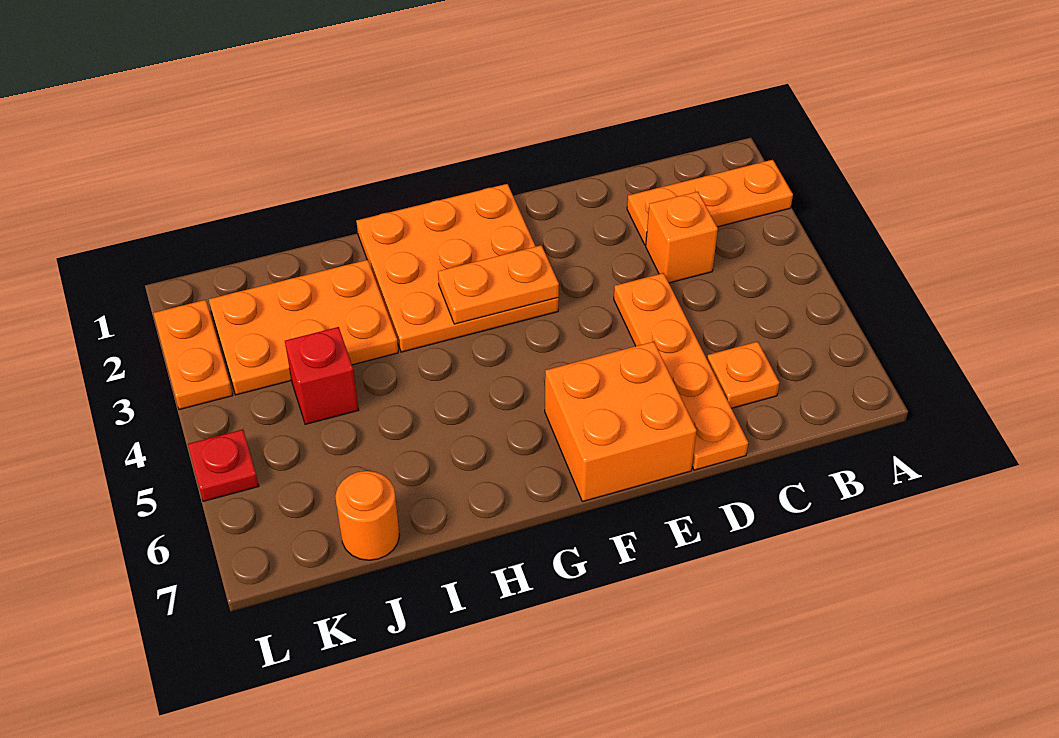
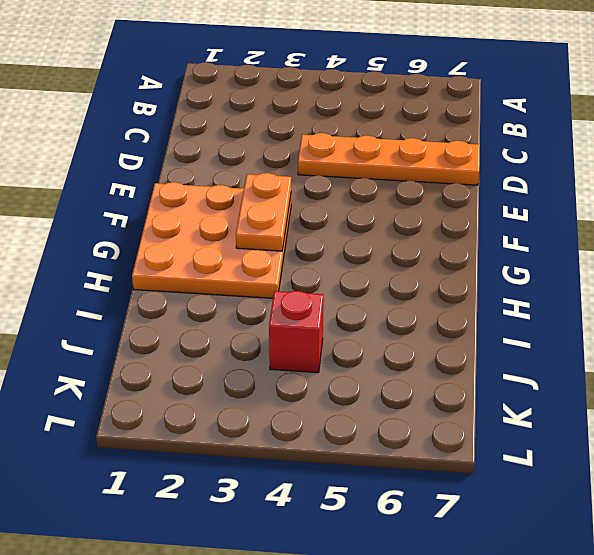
none -> orange plate A2:C2 level 1
none -> orange brick C3 level 1
none -> orange plate C6 level 1

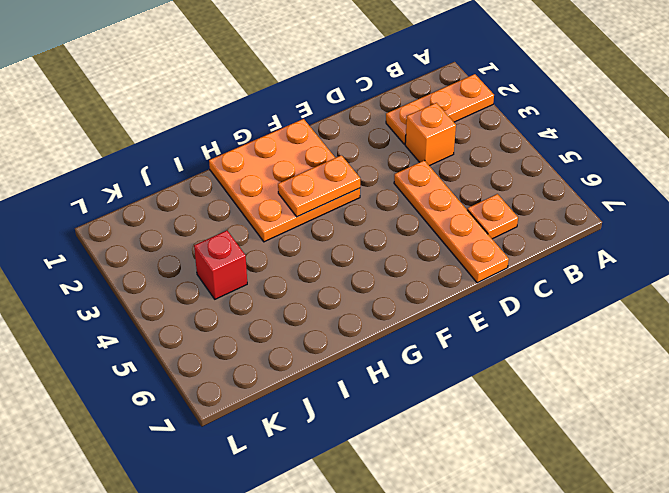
none -> orange brick E6:F7 level 1
none -> orange plate I2:K3 level 1
none -> orange round brick J7 level 1

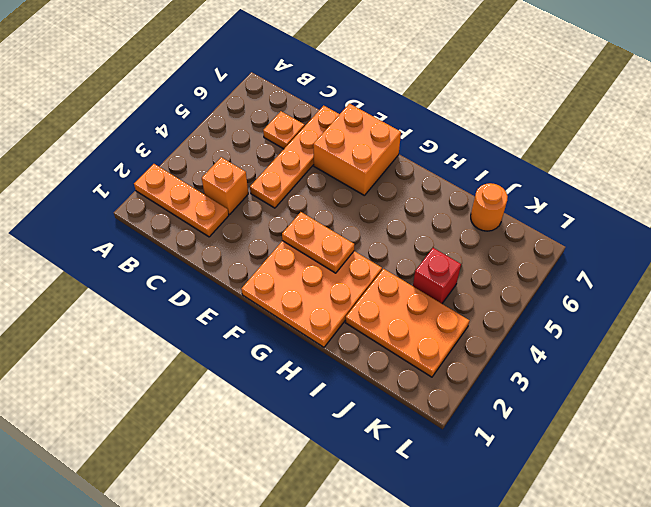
none -> orange plate L2:L3 level 1
none -> red plate L5 level 1

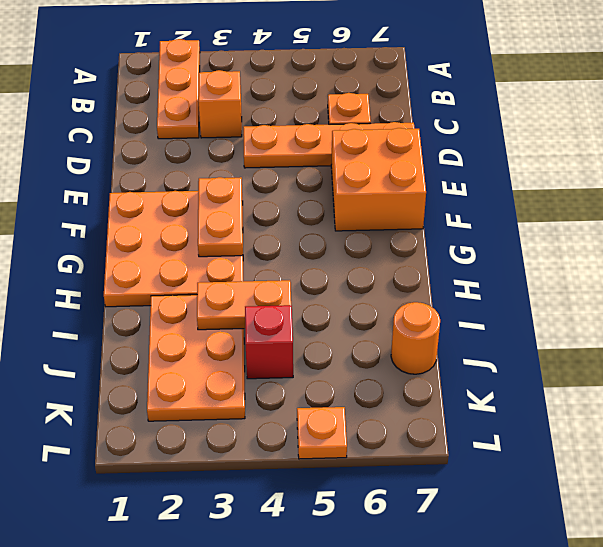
orange plate I3:I4 level 2 -> orange plate L2:L3 level 1
orange plate L5 level 1 -> red plate L5 level 1

